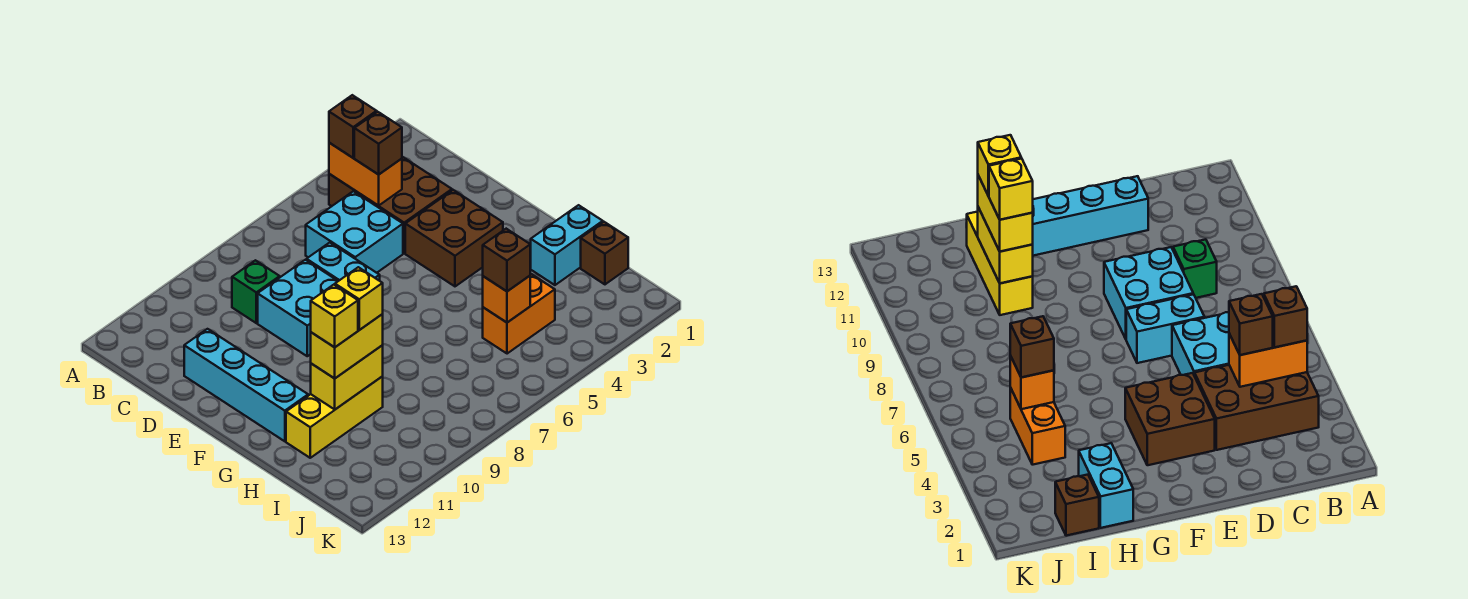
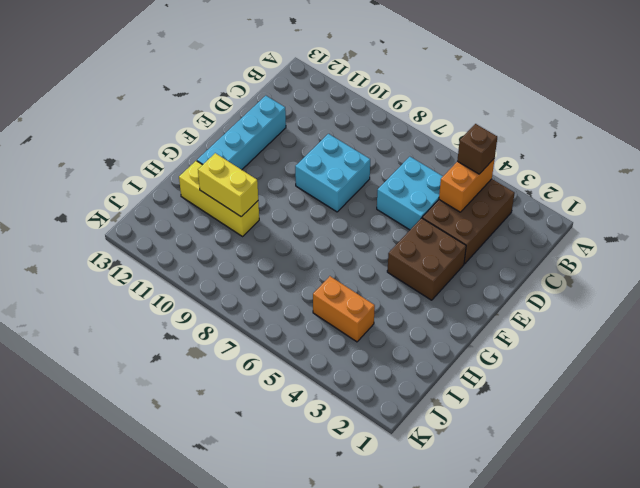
none -> green brick C9 level 1
none -> cyan brick D7:E7 level 1
none -> cyan brick H1:H2 level 1

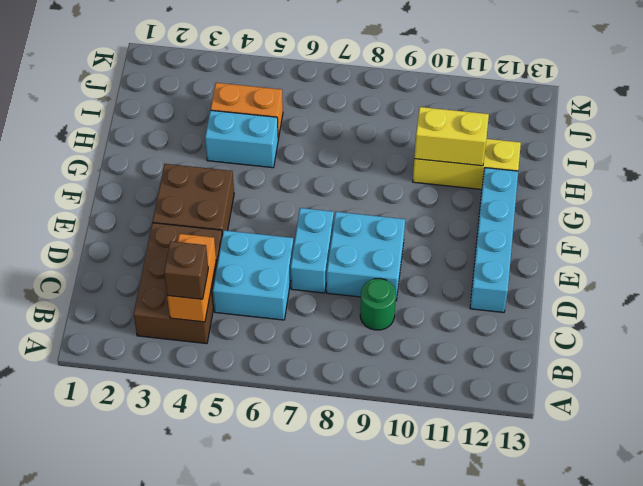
green round brick C9 level 1 -> green brick C9 level 1
cyan brick H4:H5 level 1 -> cyan brick H1:H2 level 1
none -> brown brick I1 level 1
none -> orange brick I5 level 2
none -> brown brick C4 level 3

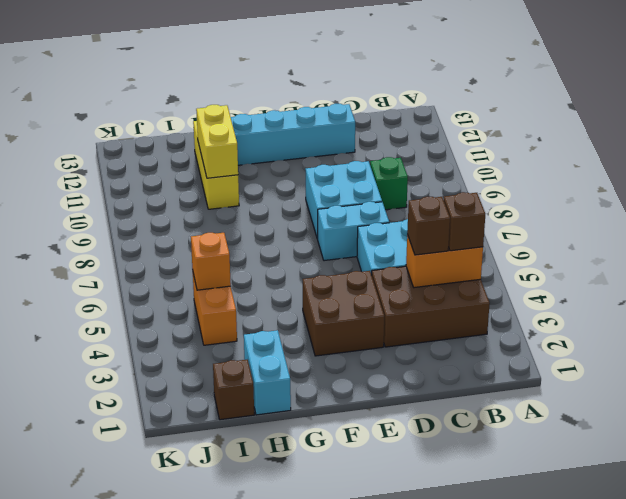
none -> yellow brick H10:H11 level 3
none -> brown brick I5 level 3
none -> yellow brick H10 level 4

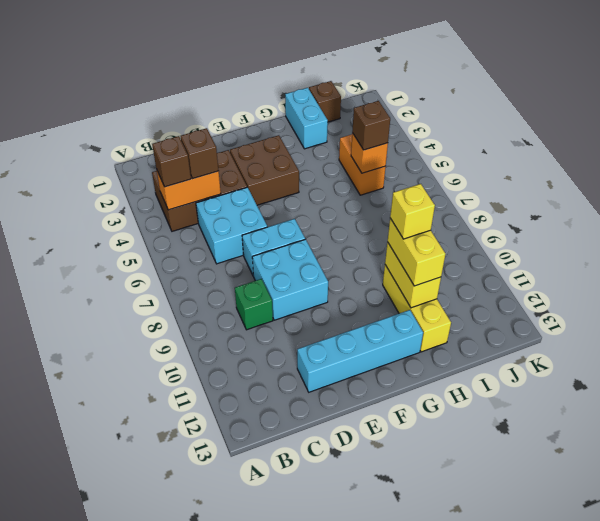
none -> yellow brick H11 level 4

